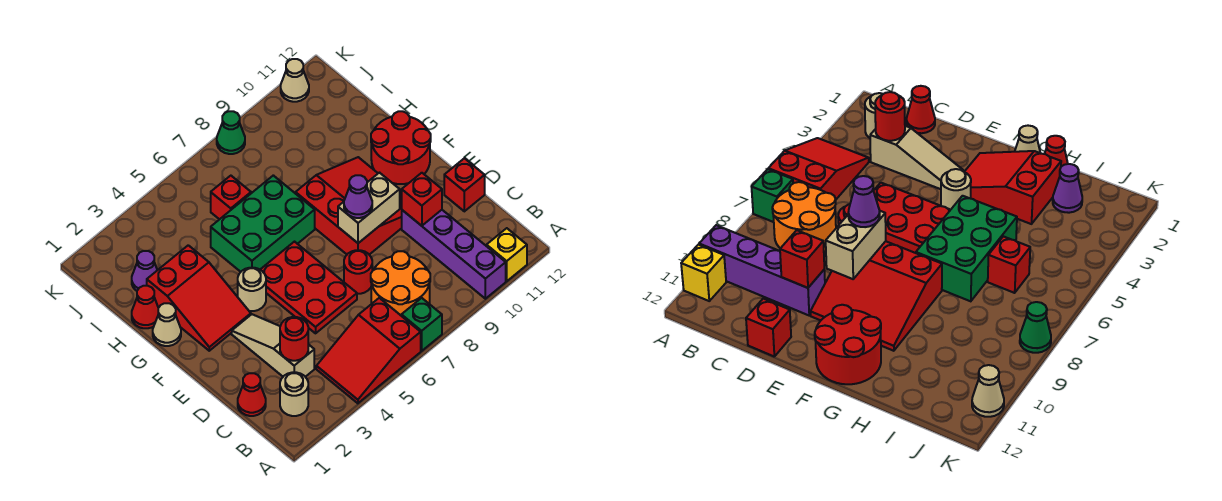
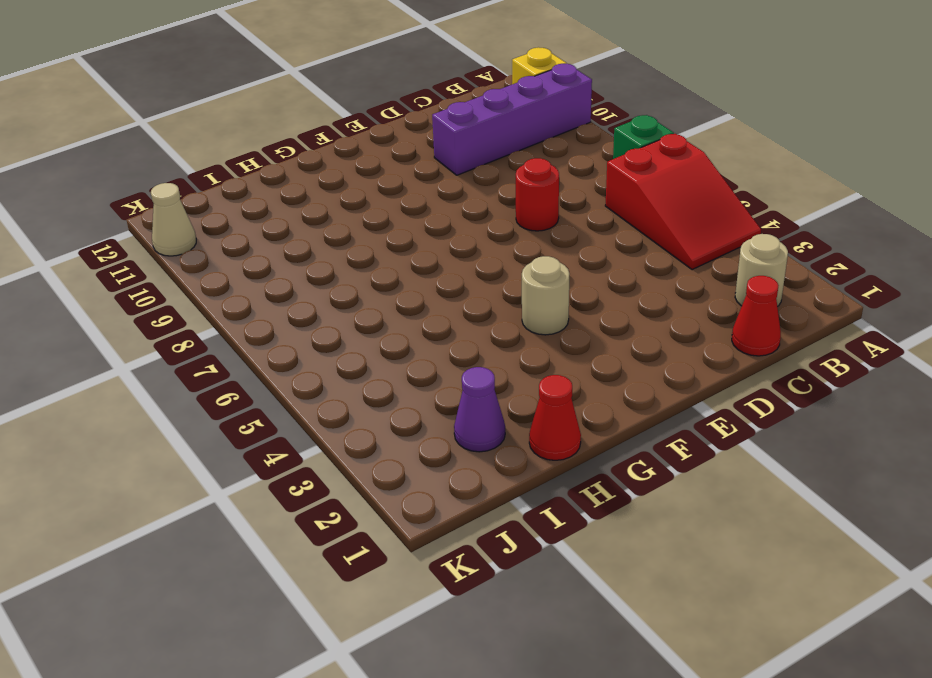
none -> orange round brick B7:C8 level 1
none -> tan slope C3:E3 level 1 top C
none -> red plate D5:F6 level 1

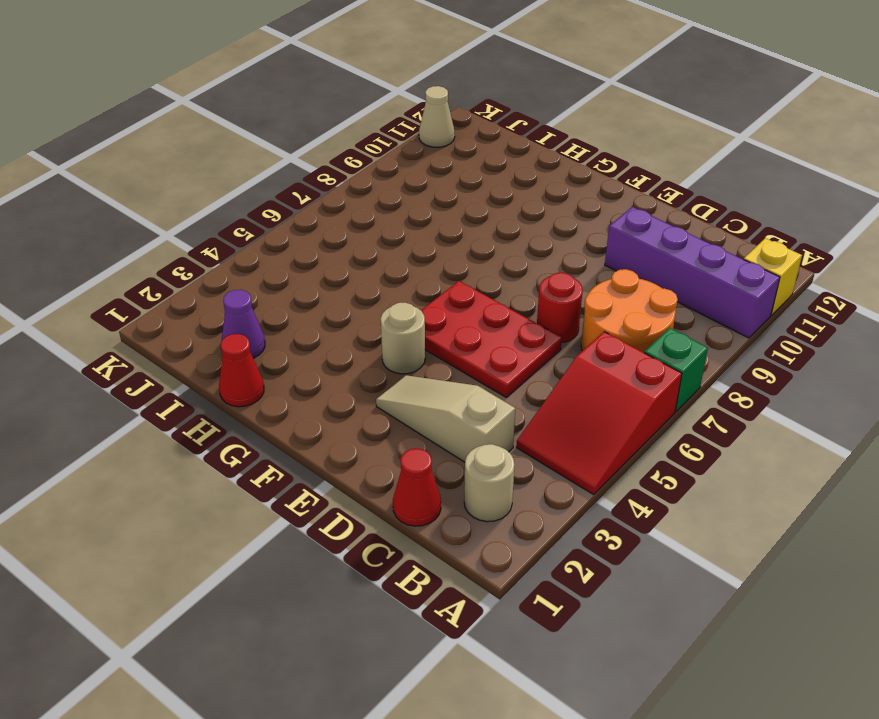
none -> red brick D12 level 1
none -> red slope E8:G10 level 1 top 8
none -> red slope F2:H3 level 1 top H

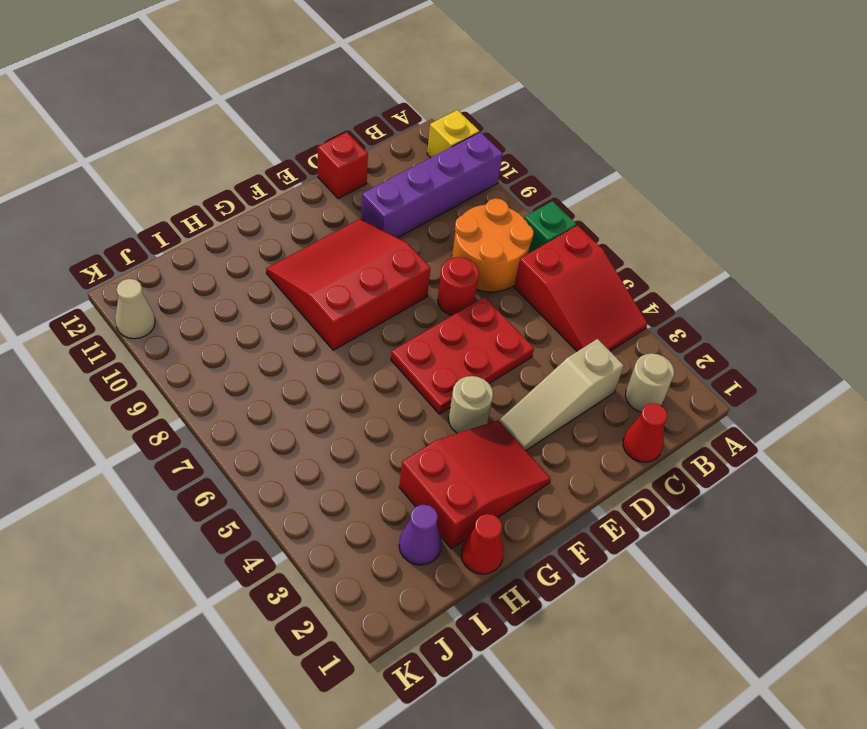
none -> red round brick F11:G12 level 1
none -> tan cone G1 level 1
none -> green brick G5:H7 level 1

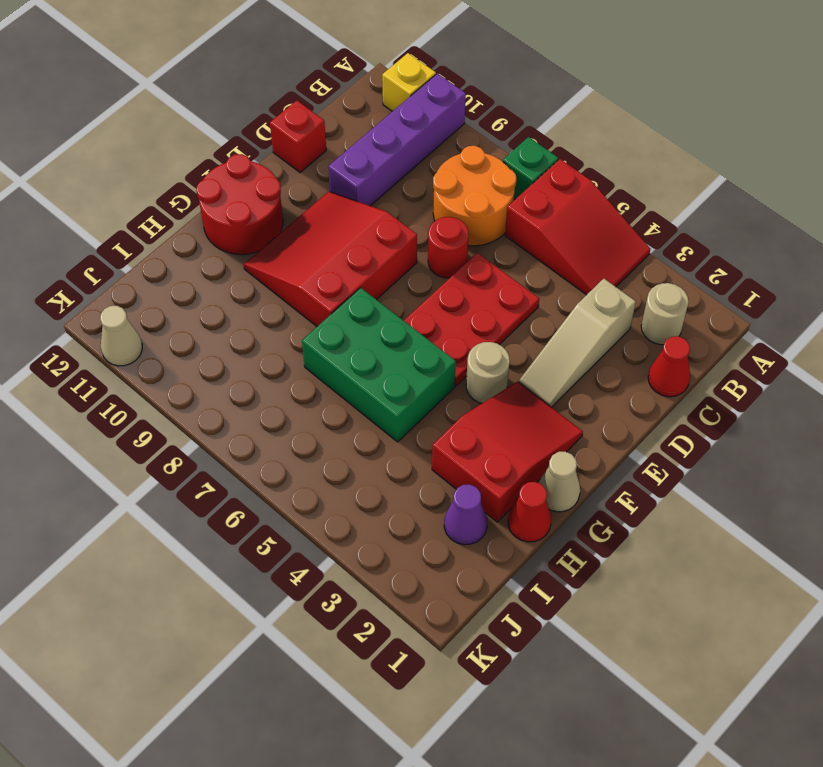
none -> red brick I6 level 1
none -> green cone K8 level 1
none -> red round brick C3 level 2

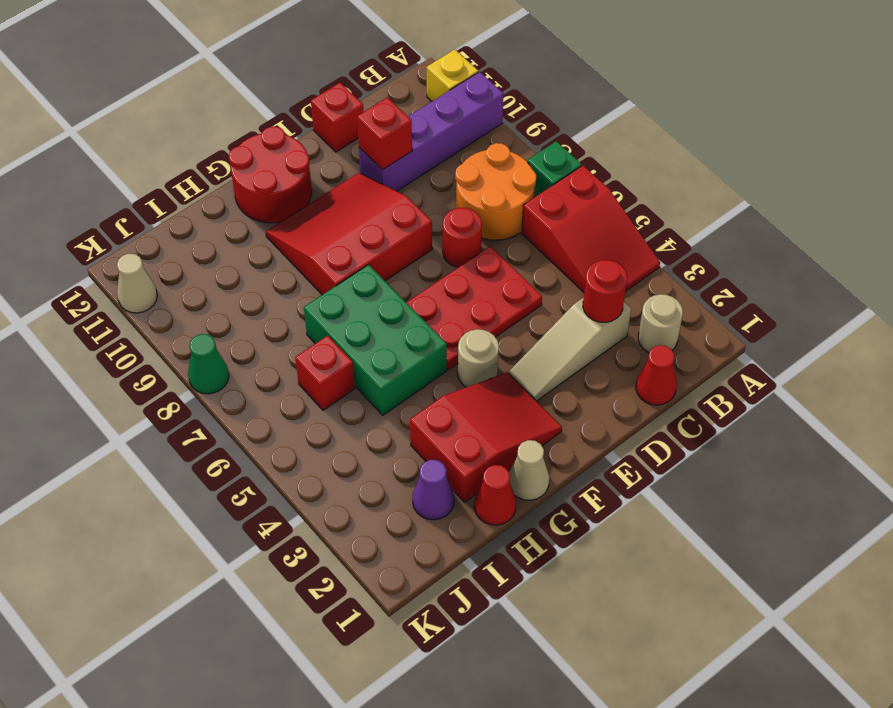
none -> tan brick E8:E9 level 2
none -> purple cone E8 level 3

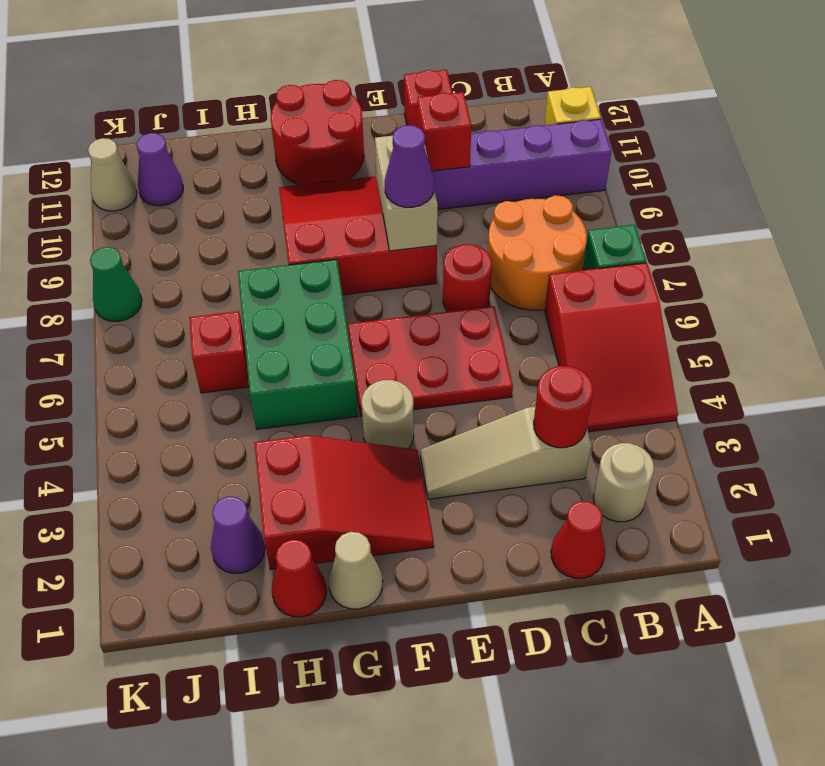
purple cone J11 level 1 -> none

